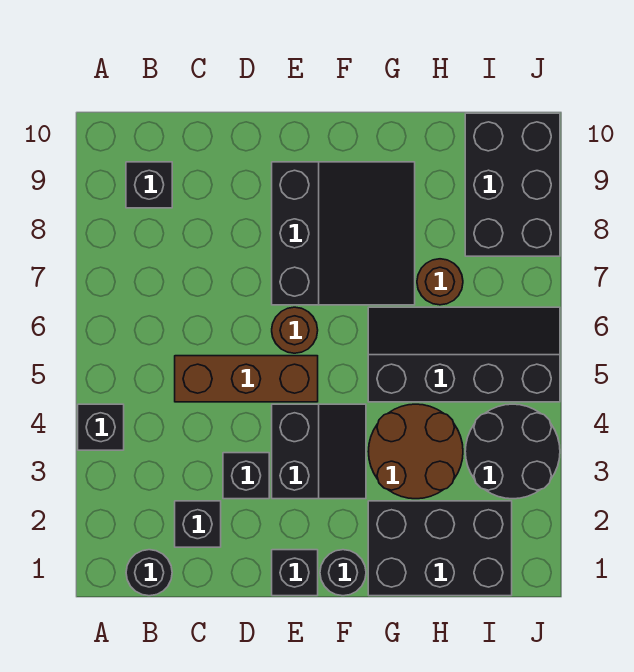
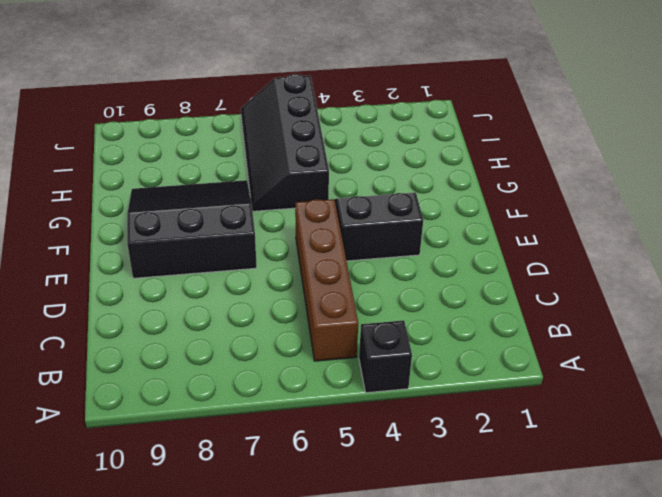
brown brick B5:E5 level 1 -> brown brick C5:E5 level 1
none -> black round brick B1 level 1
none -> black brick B9 level 1
none -> black brick C2 level 1

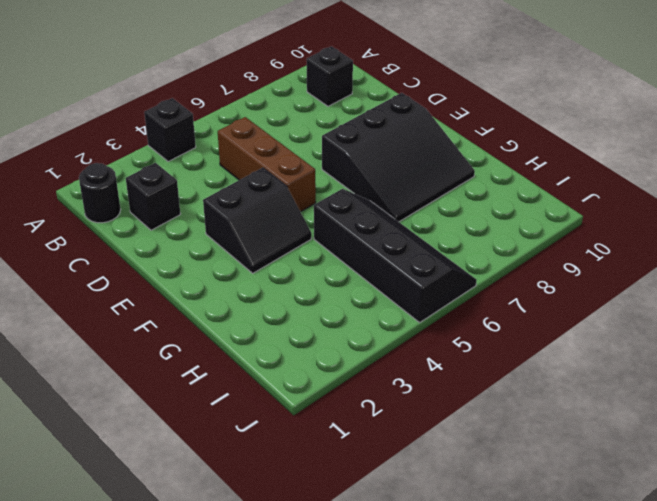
none -> black brick D3 level 1
none -> black brick E1 level 1
none -> brown round brick E6 level 1

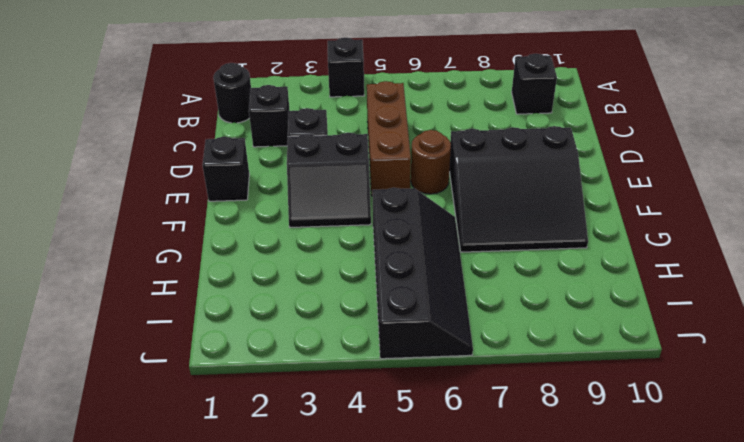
none -> black round brick F1 level 1
none -> black brick G1:I2 level 1
none -> brown round brick G3:H4 level 1

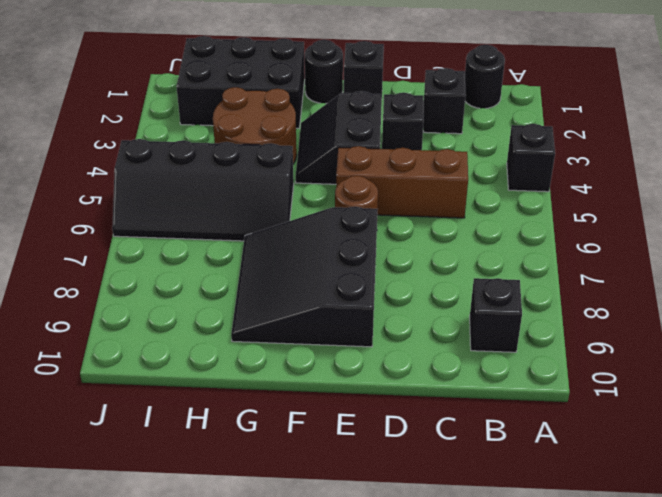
none -> brown round brick H7 level 1
none -> black round brick I3:J4 level 1
none -> black brick I8:J10 level 1

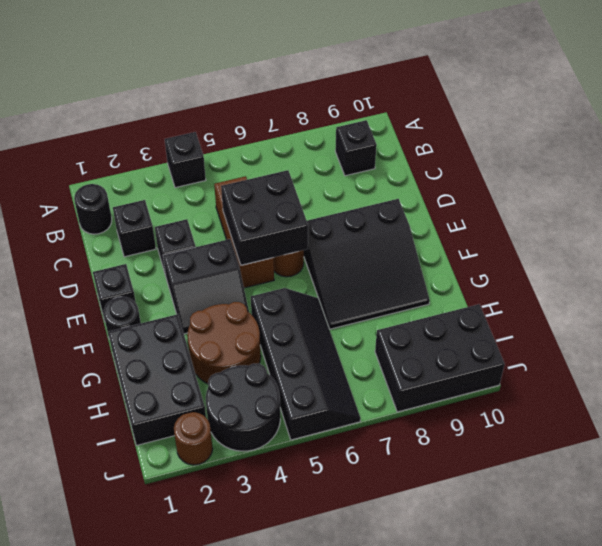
black brick D5:E6 level 2 -> none
brown round brick J2 level 1 -> brown round brick H7 level 1

